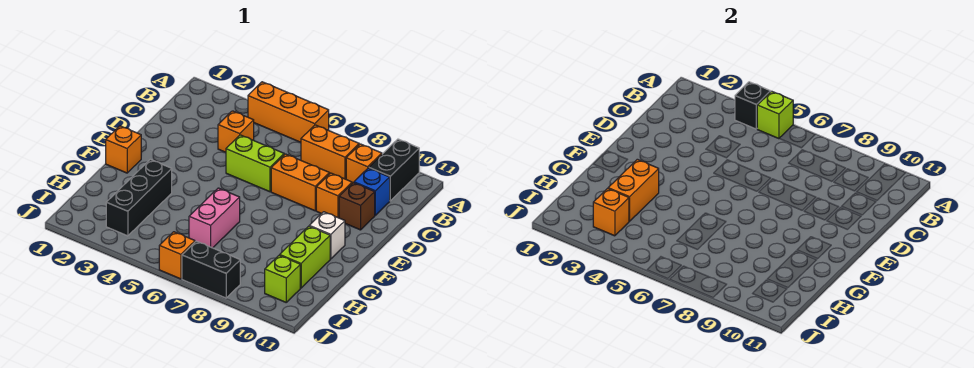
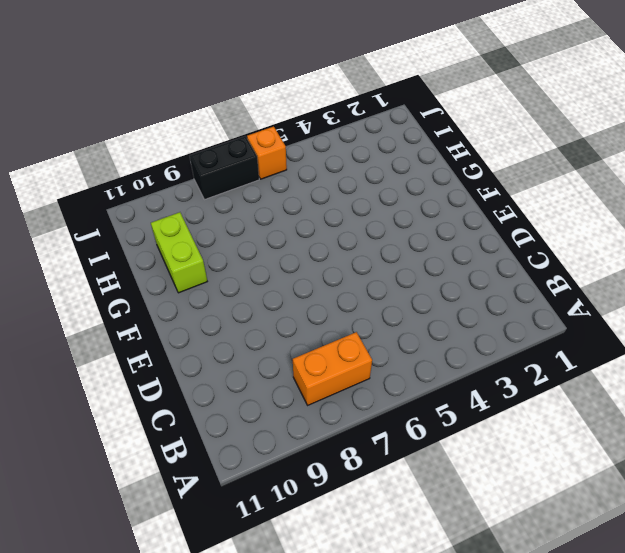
none -> orange brick A4:A6 level 1
none -> black brick A10:B10 level 1
none -> orange brick B9 level 1

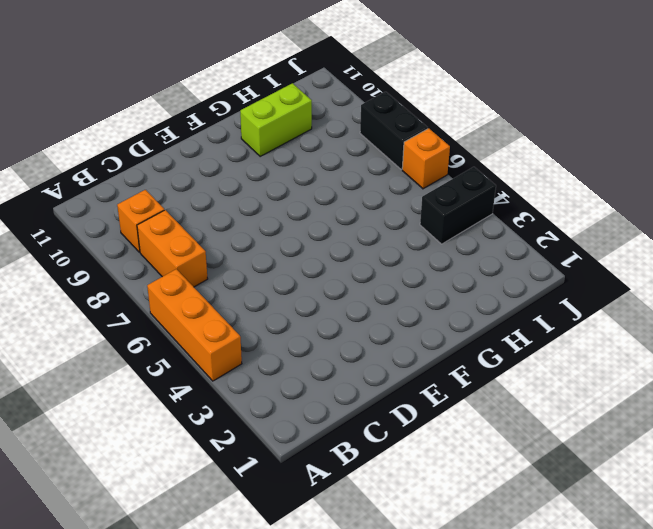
black brick I4:J4 level 1 -> black brick A10:B10 level 1
none -> orange brick C4 level 1
none -> blue brick C10 level 1
none -> lime brick D5:D6 level 1

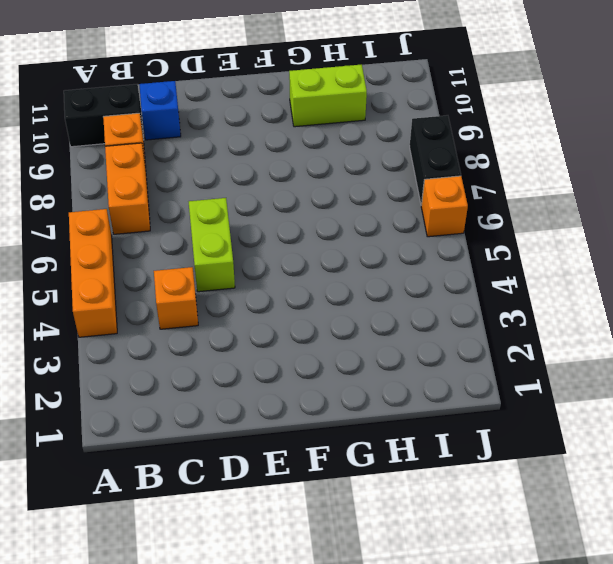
none -> orange brick D7:D8 level 1
none -> orange brick D9 level 1
none -> brown brick D10 level 1

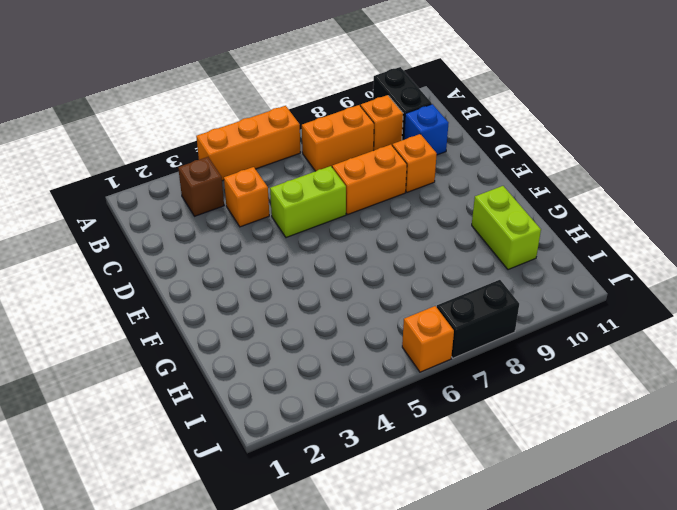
brown brick B3 level 1 -> brown brick D10 level 1
none -> orange brick F1 level 1
none -> white brick F10 level 1
none -> black brick G3:I3 level 1

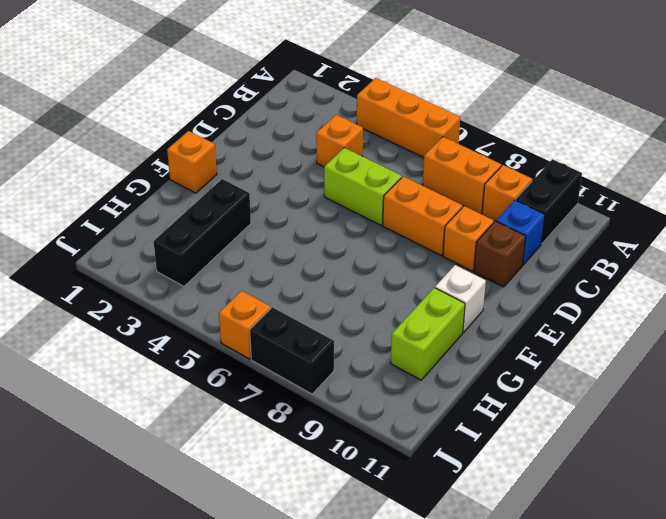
none -> pink brick G6:H6 level 1
none -> lime brick I10 level 1
none -> black brick A4 level 2

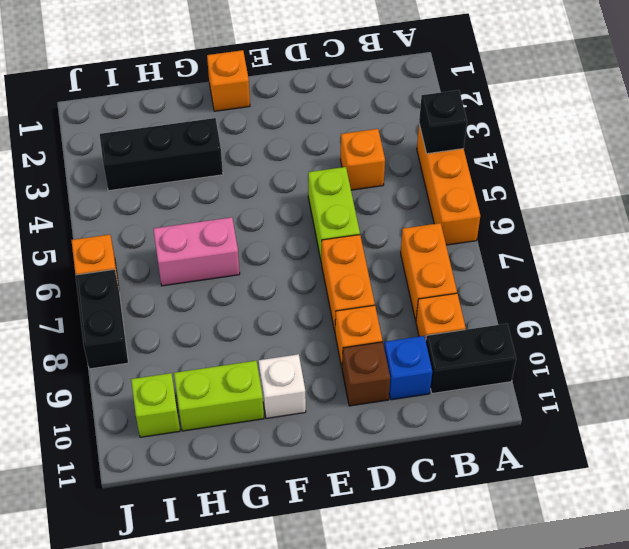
none -> lime brick A5 level 2
none -> orange brick G3:H3 level 2
none -> orange brick I3 level 2

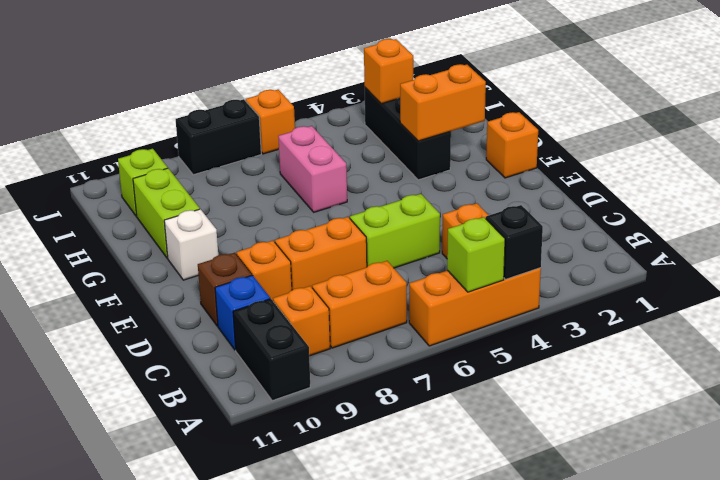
orange brick G2:G3 level 2 -> orange brick G3:H3 level 2

